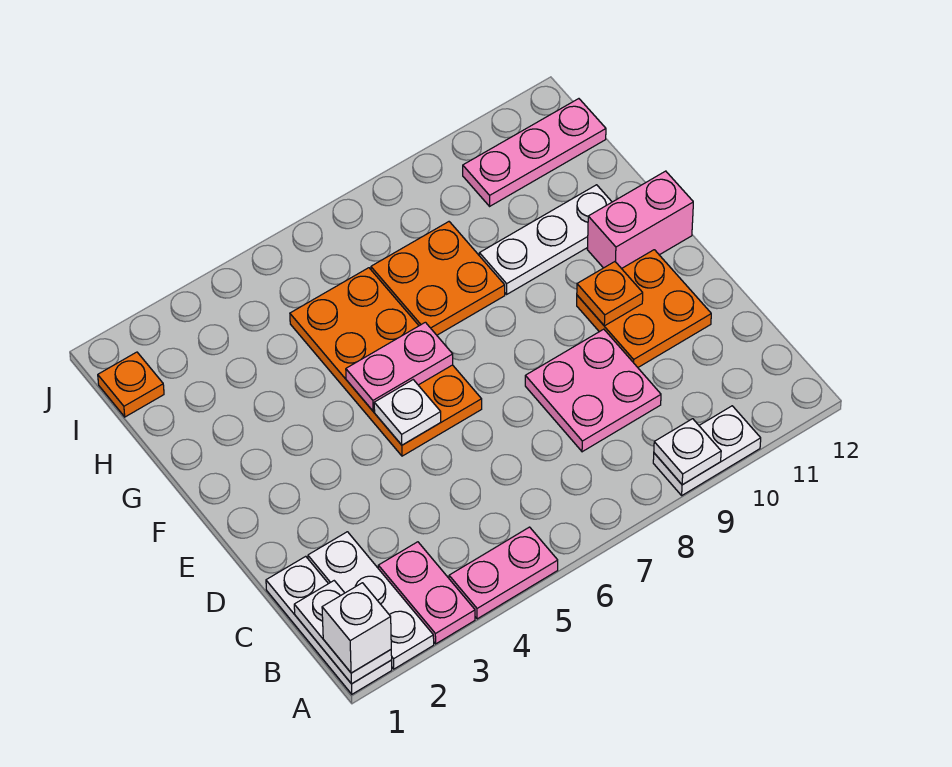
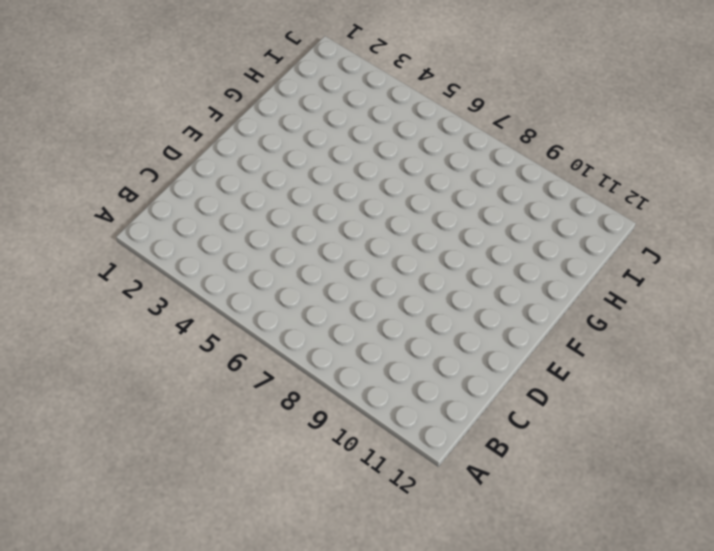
none -> white plate A1:C1 level 1
none -> white plate A2:C2 level 1
none -> pink plate A3:B3 level 1

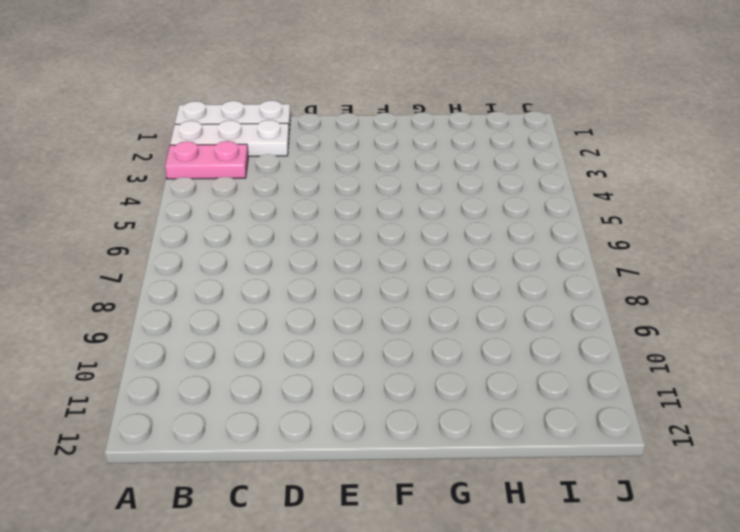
none -> pink plate A4:A5 level 1
none -> white plate A9:A10 level 1
none -> pink plate C8:D9 level 1

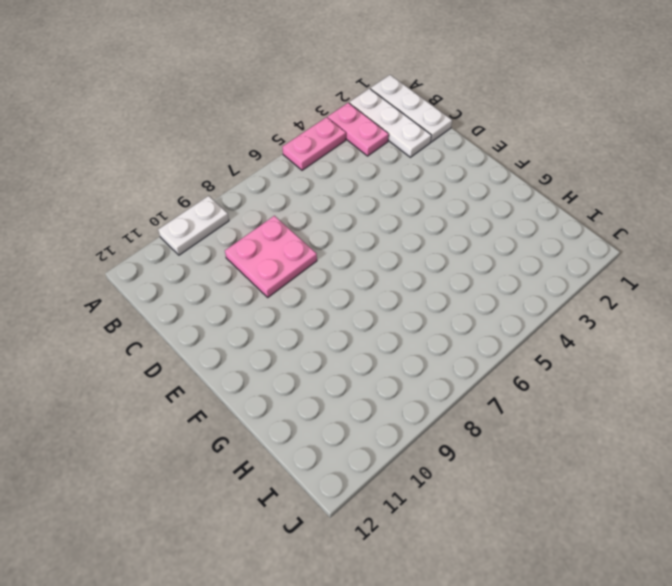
none -> orange plate D10:E11 level 1
none -> orange plate E5:H6 level 1
none -> pink brick F11:F12 level 1

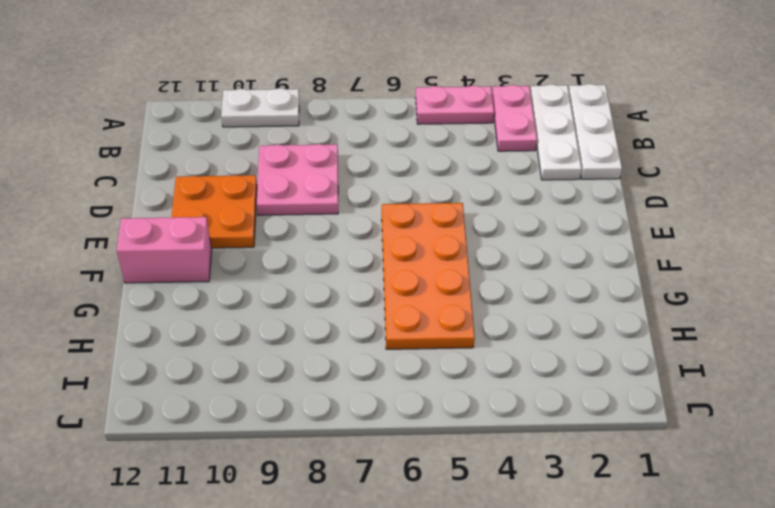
none -> orange plate G7:H8 level 1
none -> white plate G9:G11 level 1
none -> orange plate I1 level 1

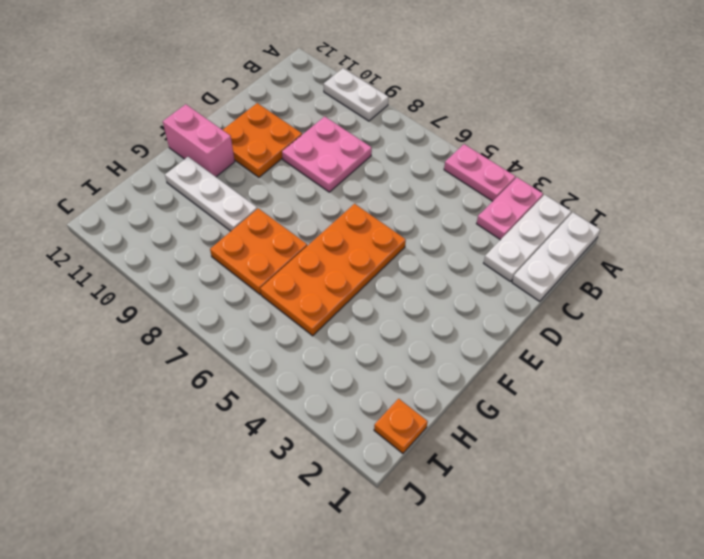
none -> pink plate I10:I12 level 1
none -> white plate A1:B1 level 2
none -> white plate A9 level 2

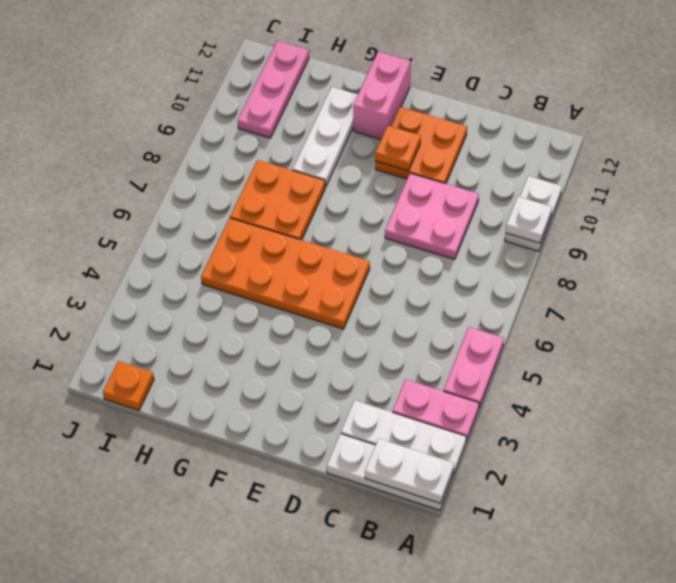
none -> white plate E5 level 2
none -> pink plate F5:F6 level 2
none -> white brick A1 level 3

